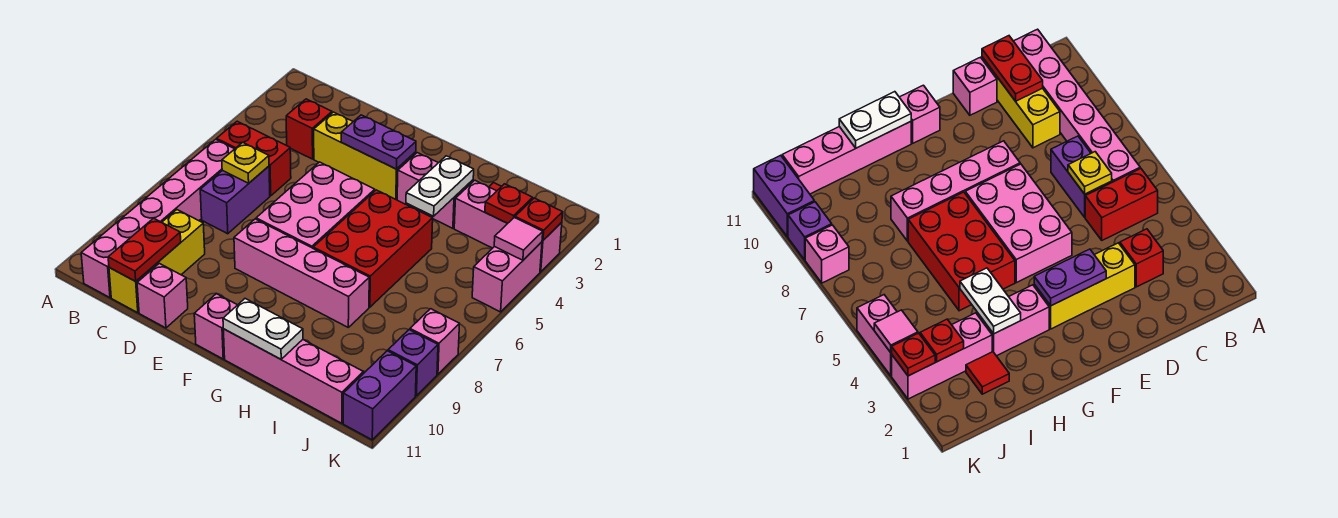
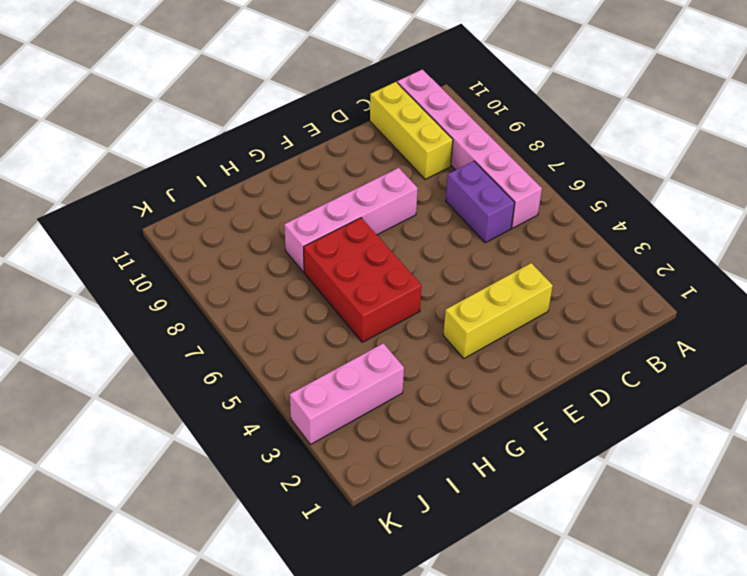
none -> red brick B5:C5 level 1
none -> red brick C3 level 1
none -> pink brick D11 level 1

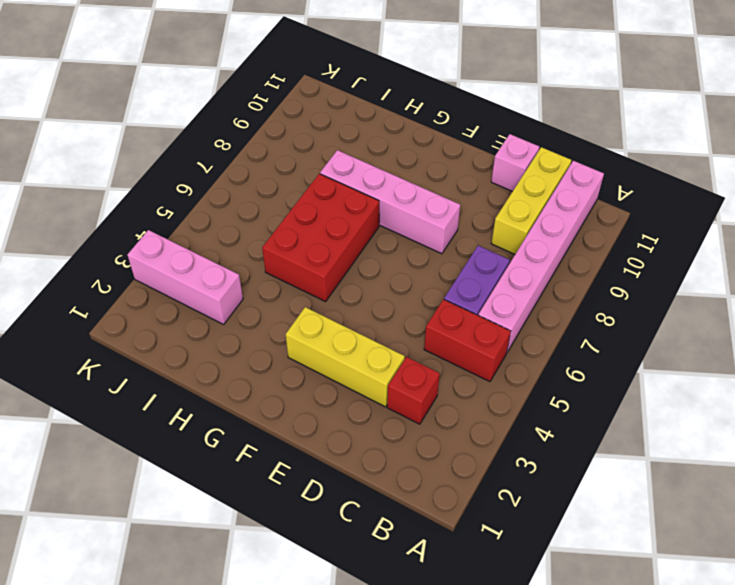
none -> pink brick E5:F7 level 1
none -> pink brick F11 level 1
none -> pink brick G3:H3 level 1

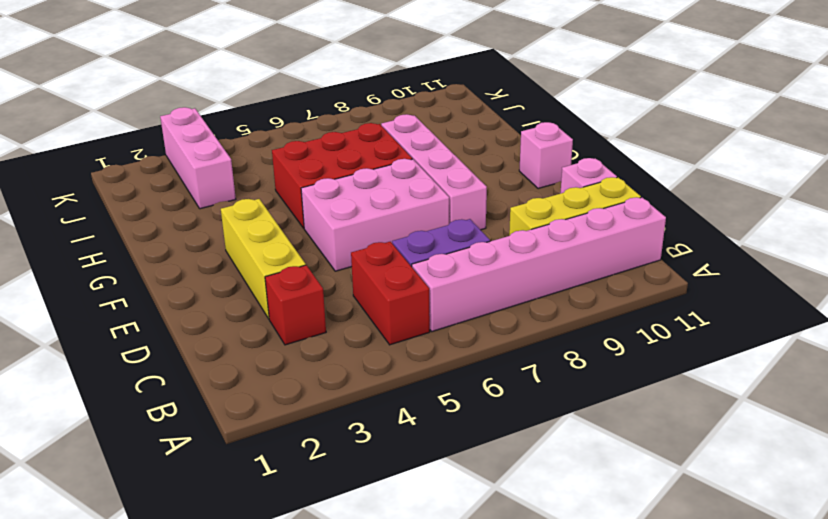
none -> pink brick G3:H3 level 1
none -> pink brick G11:J11 level 1
none -> red tile I2 level 1

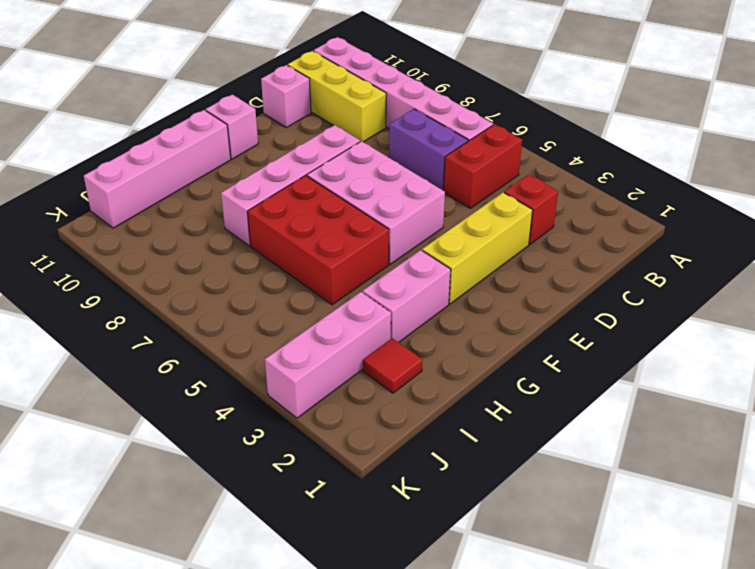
none -> pink brick K4:K5 level 1
none -> pink brick K8 level 1
none -> purple brick K9 level 1

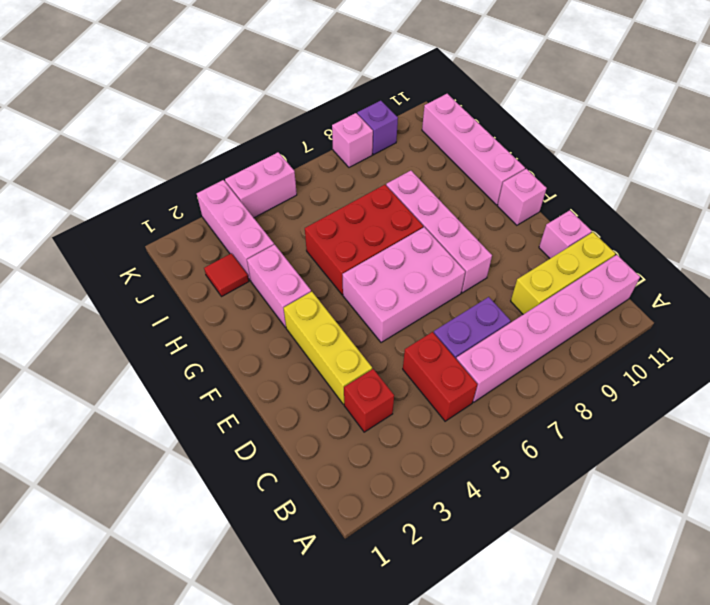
none -> purple brick K10:K11 level 1
none -> yellow plate C6 level 2
none -> red plate C10:C11 level 2

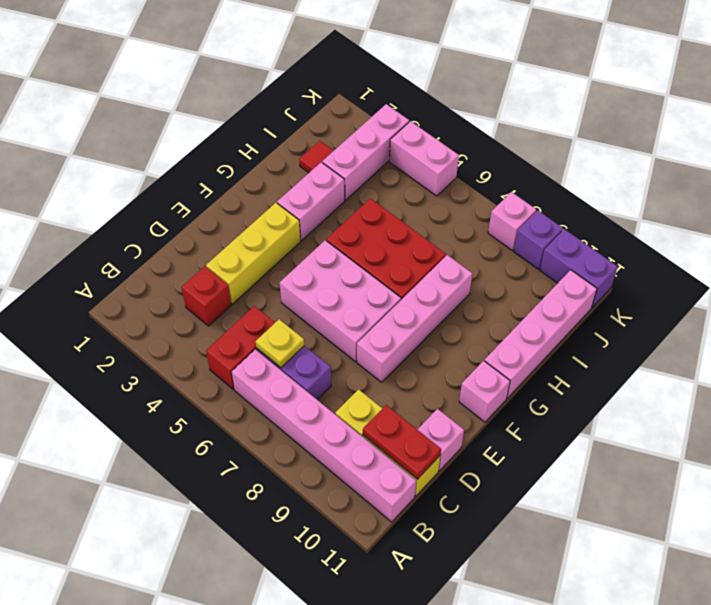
none -> purple plate E3:F3 level 2
none -> white plate G11:H11 level 2
none -> white plate H3:H4 level 2

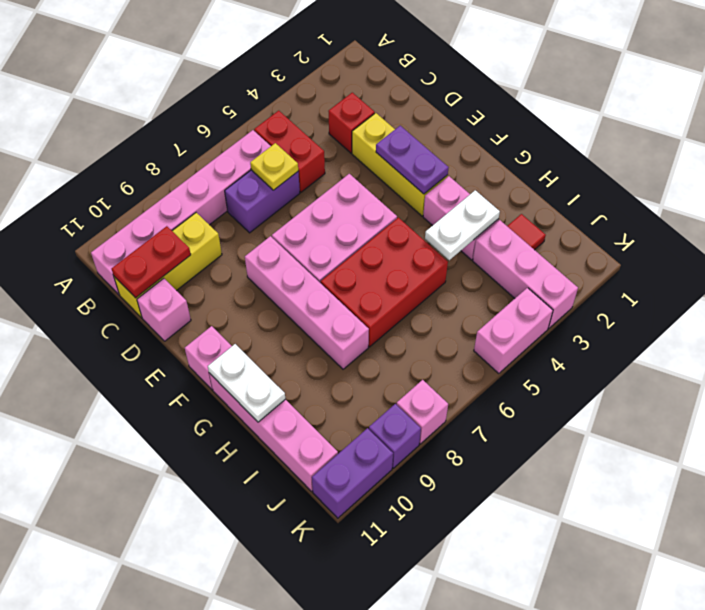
none -> red plate J3 level 2
none -> red plate K3 level 2
none -> pink tile K4 level 2

